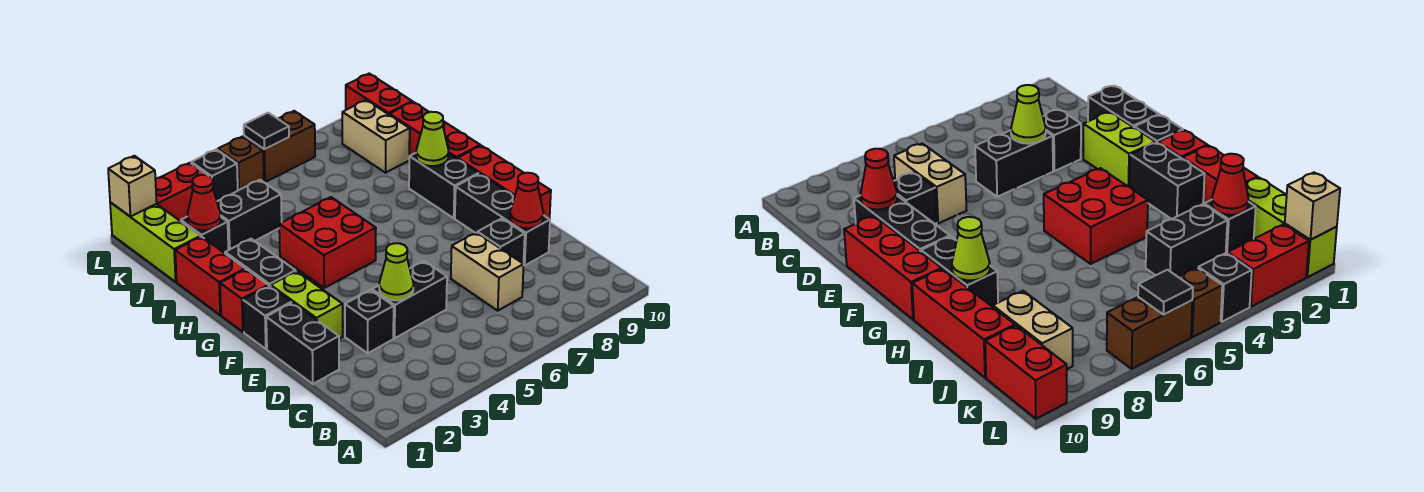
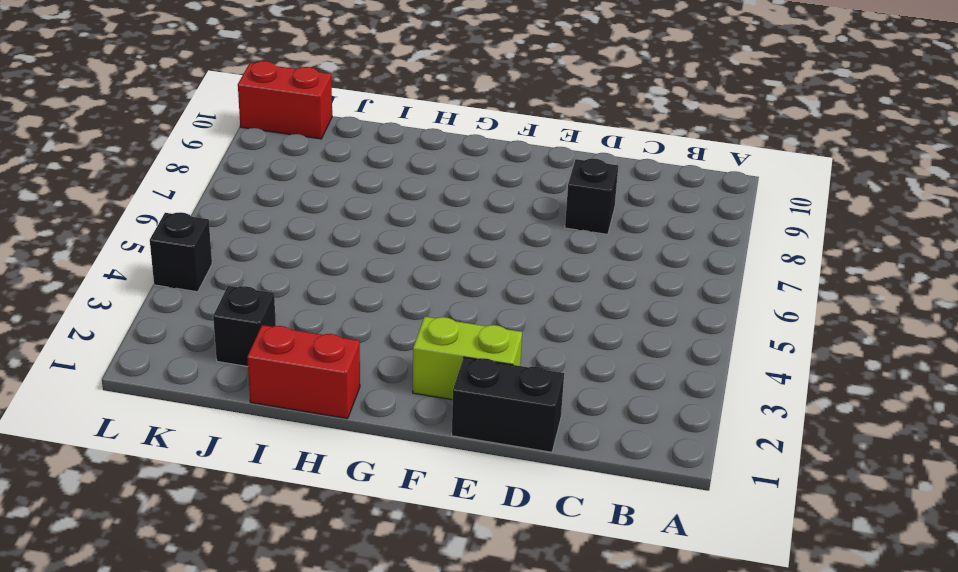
none -> tan brick C7:D7 level 1
none -> black brick D3 level 1
none -> black brick D4:D5 level 1
none -> black brick D9:F9 level 1

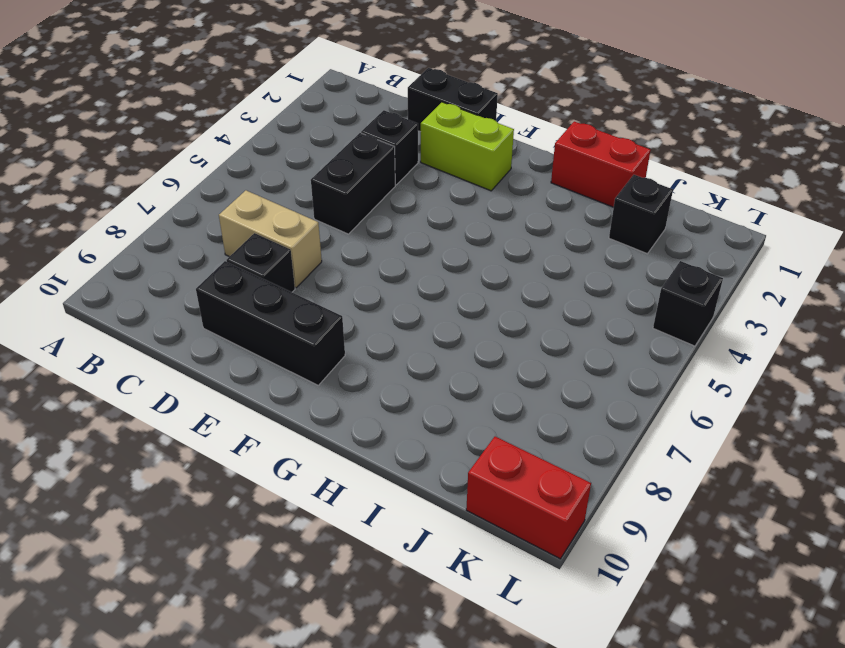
none -> red brick E10:G10 level 1
none -> black brick F1 level 1
none -> red brick G1 level 1
none -> black brick G2:H2 level 1

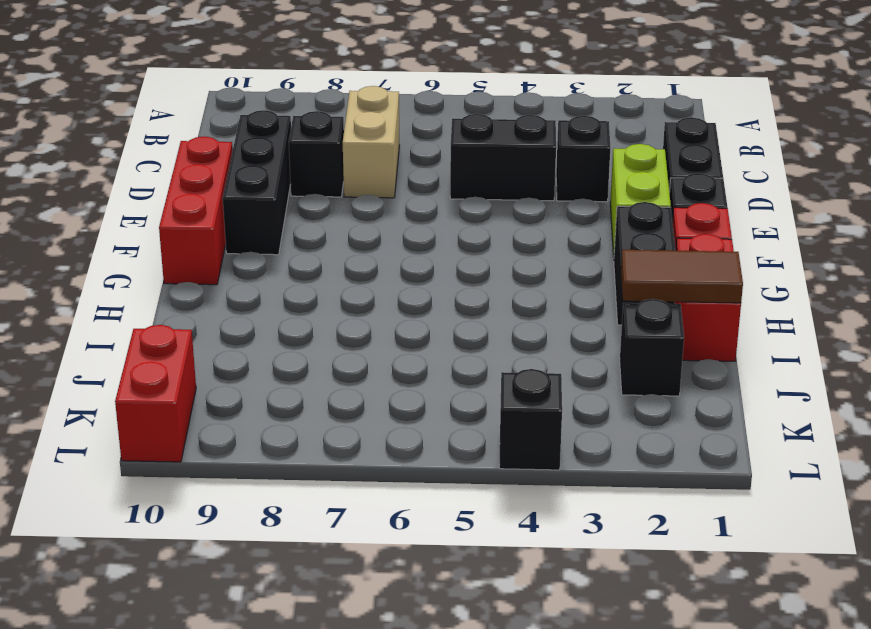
brown tile I1:I2 level 2 -> none
none -> red brick G4:H5 level 1
none -> black brick G9:H9 level 1
none -> red brick H10:J10 level 1
none -> lime brick J1:L1 level 1

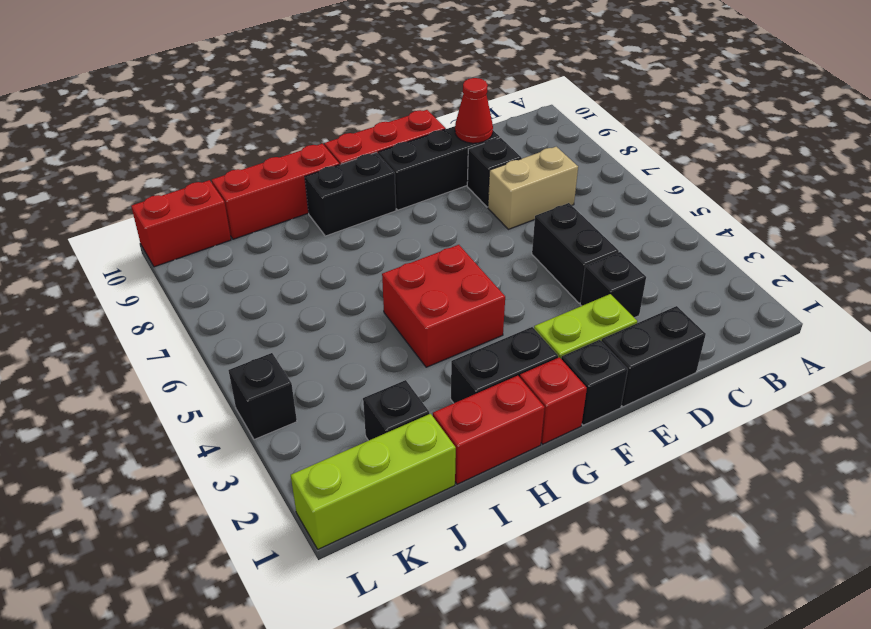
none -> black brick J3:J4 level 1
none -> tan brick J9:K9 level 1
none -> red brick L2:L3 level 1
none -> brown brick L5 level 1

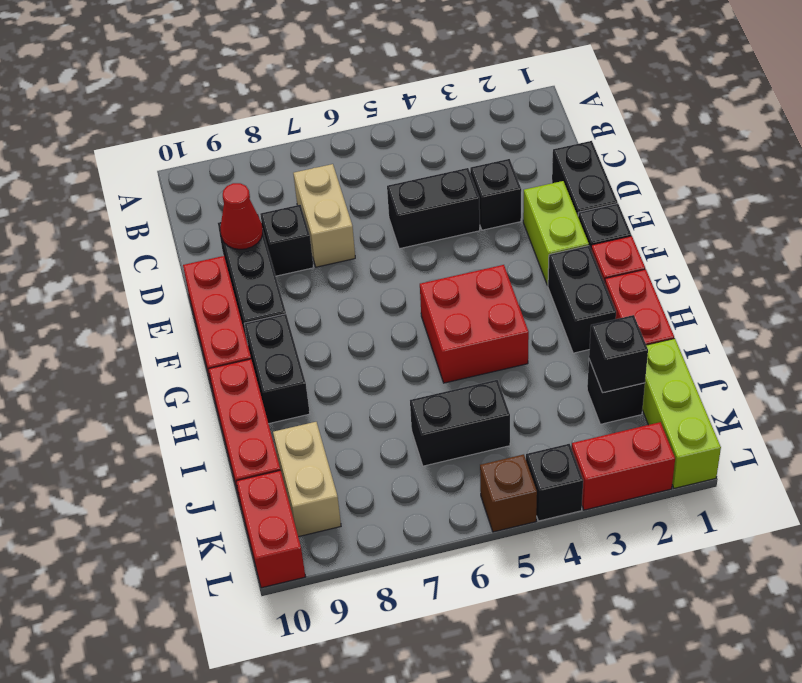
black brick J2 level 2 -> red cone J2 level 2
black brick J5:J6 level 1 -> black brick J3:J4 level 1
none -> brown brick L6:L7 level 1
none -> lime cone D4 level 2
none -> lime cone H9 level 2
none -> tan brick L1 level 2

